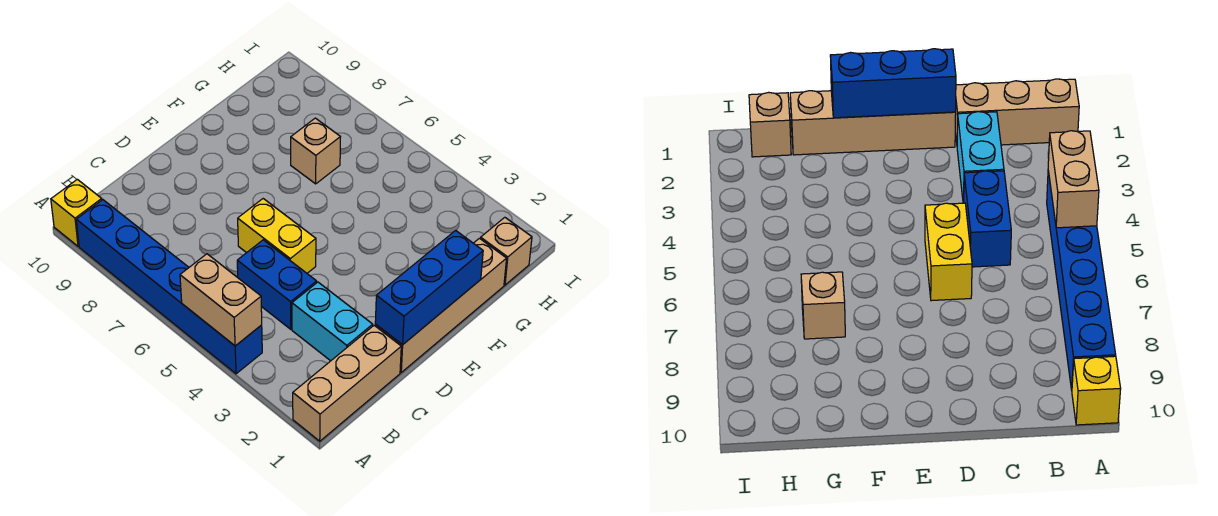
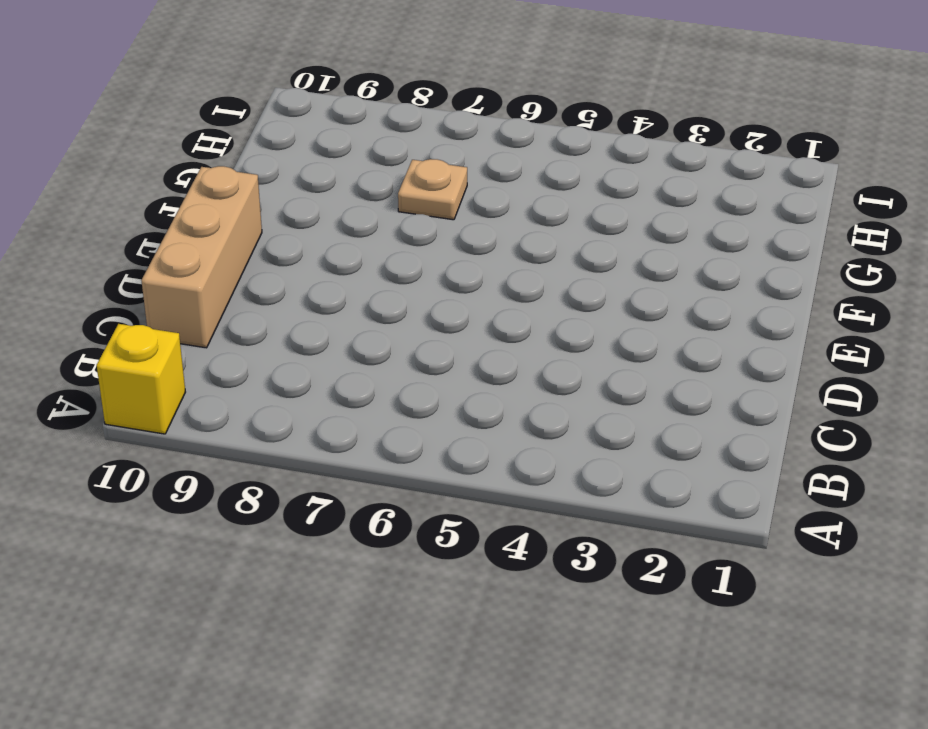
tan brick C10:E10 level 1 -> tan brick A1:C1 level 1
tan plate G7 level 1 -> tan brick G7 level 1
none -> blue brick A4:A9 level 1
none -> cyan brick C2:C3 level 1

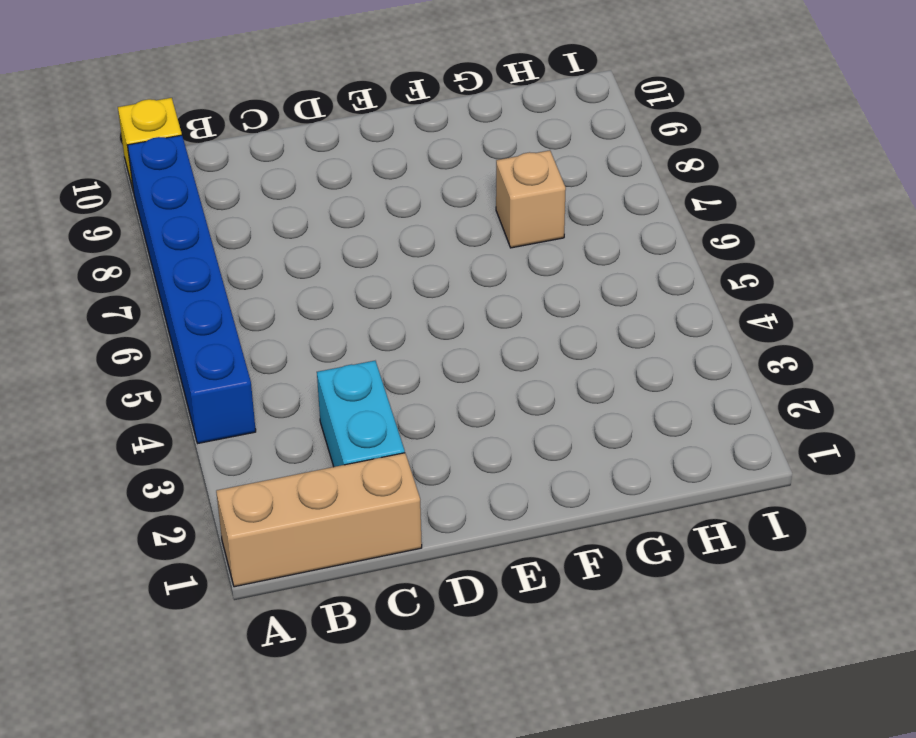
none -> blue brick C4:C5 level 1
none -> tan brick D1:G1 level 1

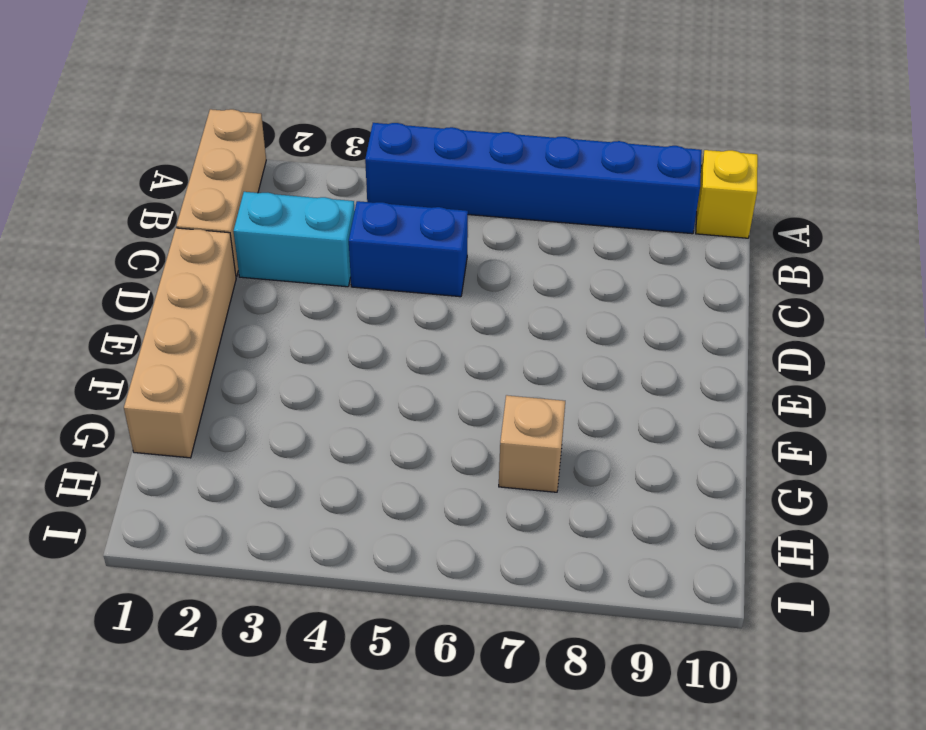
none -> yellow brick D5:D6 level 1
none -> tan brick H1 level 1

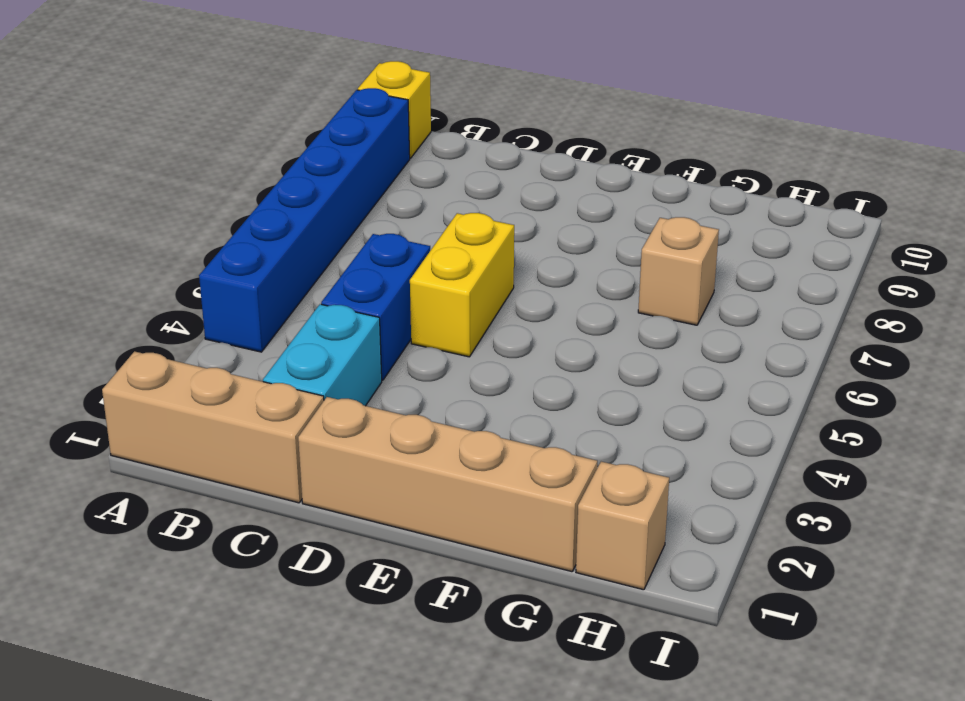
none -> tan brick A4:A5 level 2
none -> blue brick D1:F1 level 2

